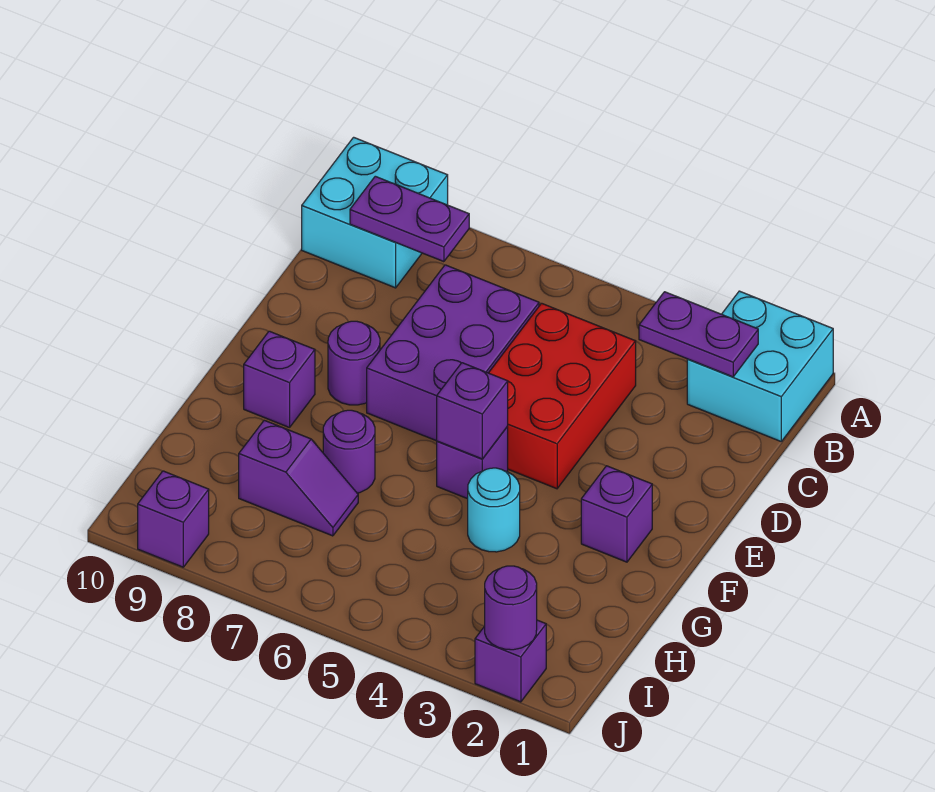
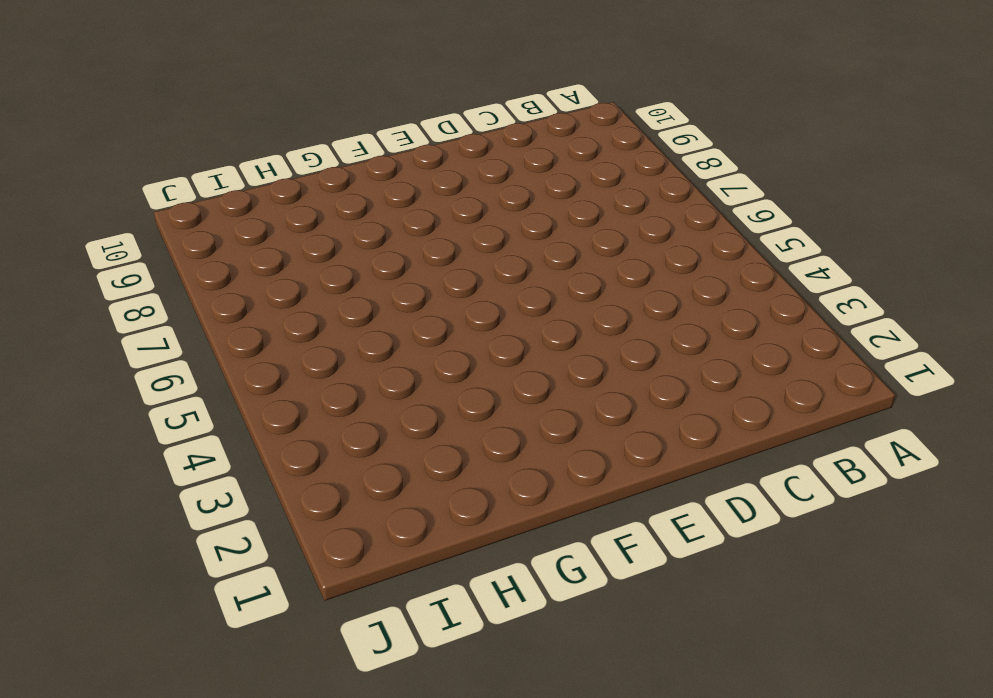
none -> cyan brick A1:B2 level 1
none -> cyan brick A9:B10 level 1
none -> red brick C4:E5 level 1

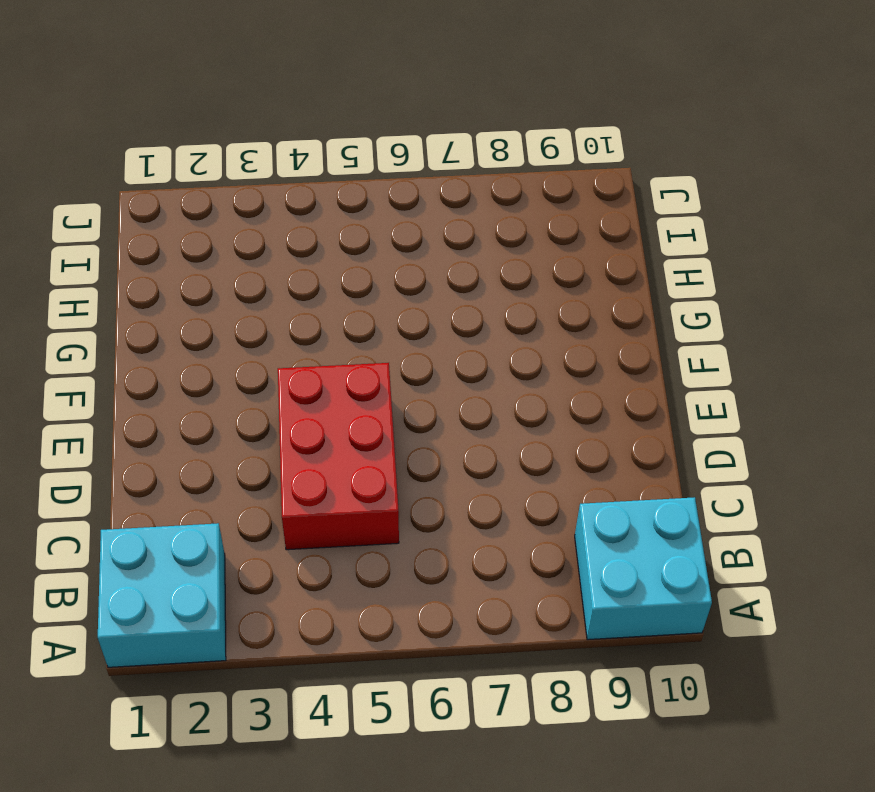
none -> purple brick C6:E7 level 1
none -> purple round brick E8 level 1
none -> purple brick F2 level 1

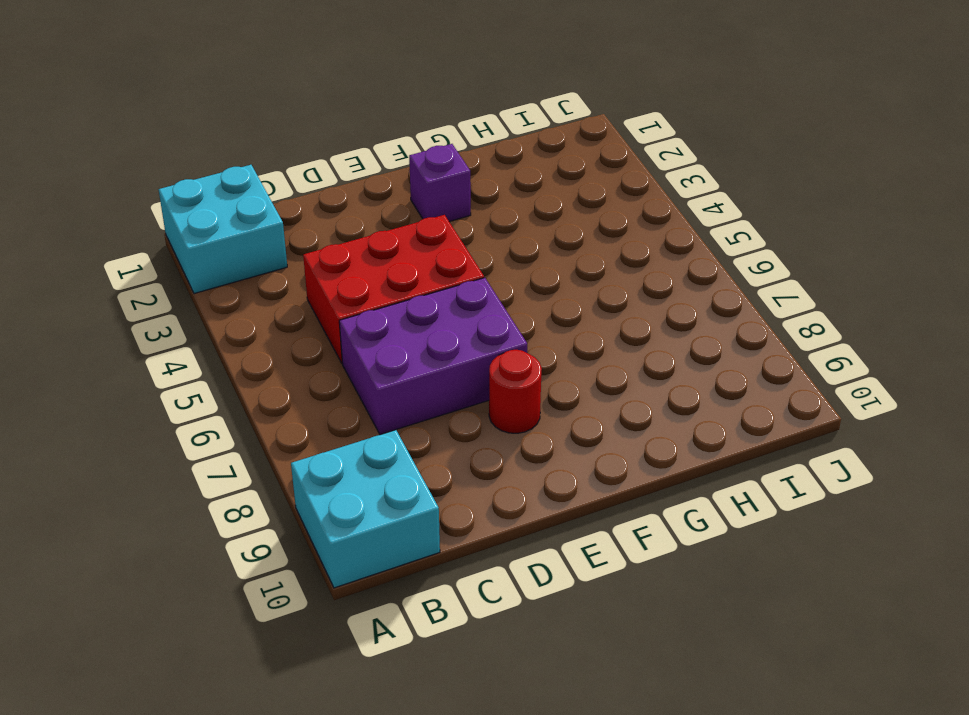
red round brick E8 level 1 -> purple round brick E8 level 1
none -> purple brick F5 level 1
none -> purple brick F9 level 1
none -> cyan round brick G4 level 1

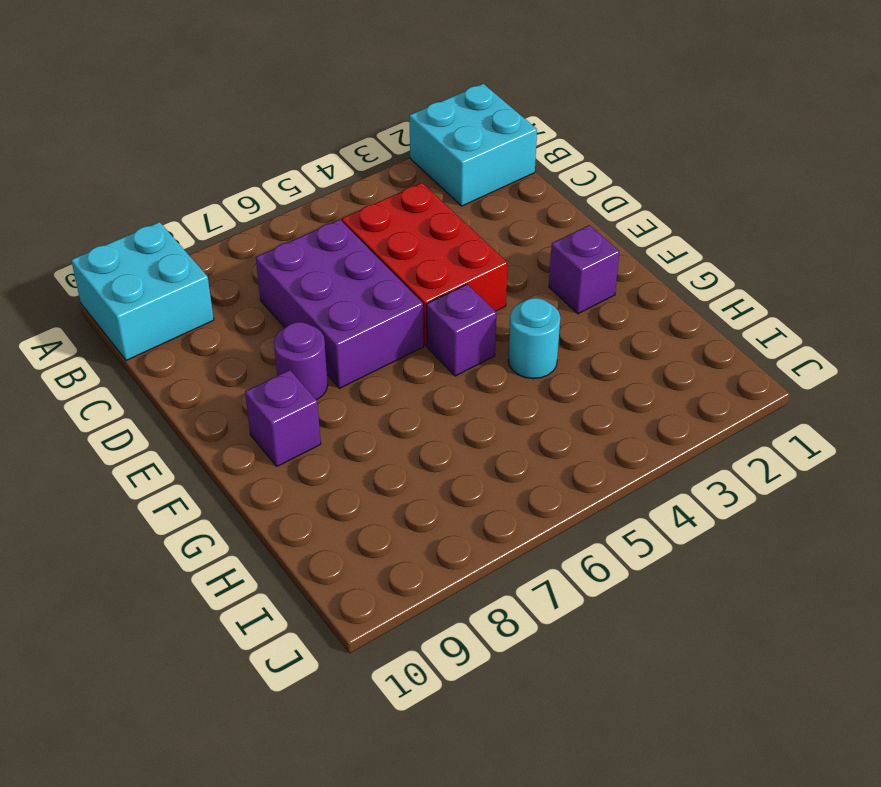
none -> purple round brick G7 level 1
none -> purple slope H7:H8 level 1 top 8
none -> purple brick J2 level 1

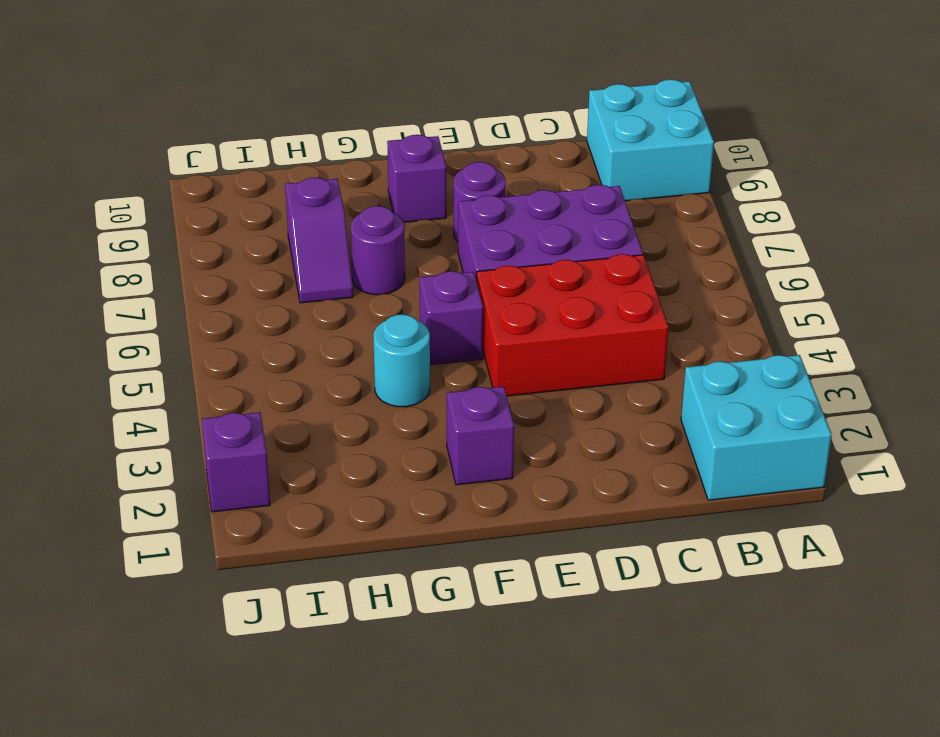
none -> purple brick J9 level 1
none -> purple plate B2:B3 level 2
none -> purple plate B8:B9 level 2

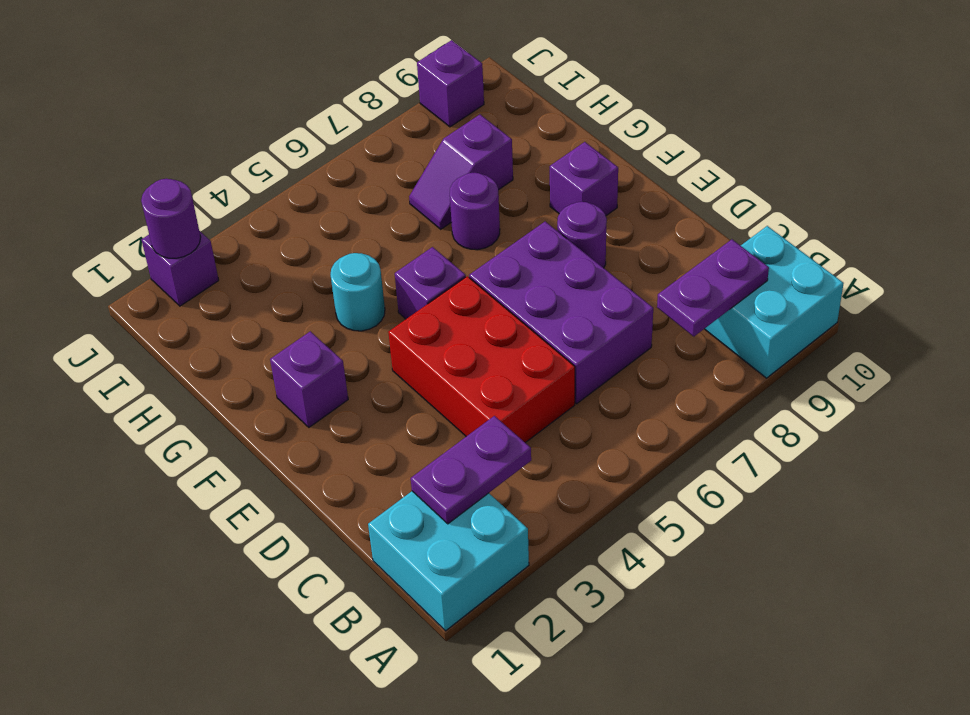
none -> purple brick F5 level 2

